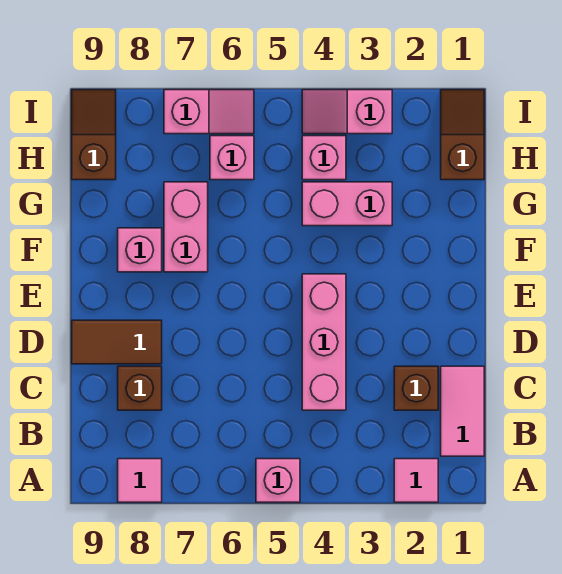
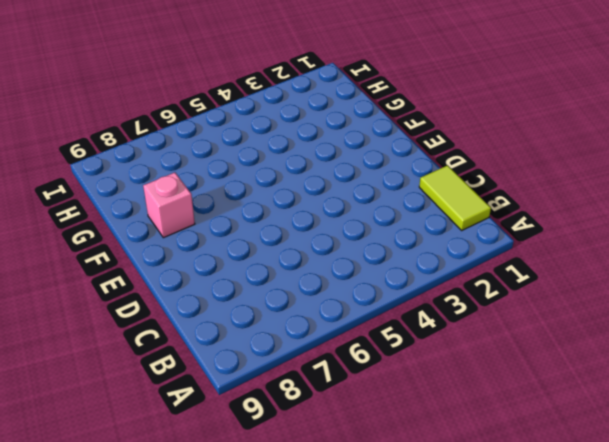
lime tile B1:C1 level 1 -> pink tile B1:C1 level 1
none -> pink tile A2 level 1
none -> pink brick A5 level 1
none -> pink tile A8 level 1

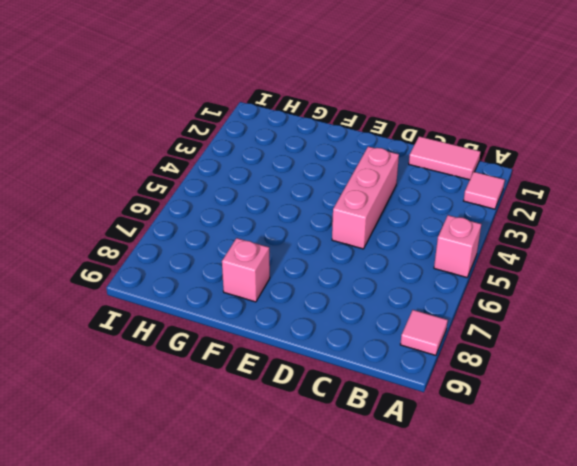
pink brick D3:D5 level 1 -> pink brick C4:E4 level 1
none -> brown brick C2 level 1
none -> brown brick C8 level 1
none -> brown tile D8:D9 level 1

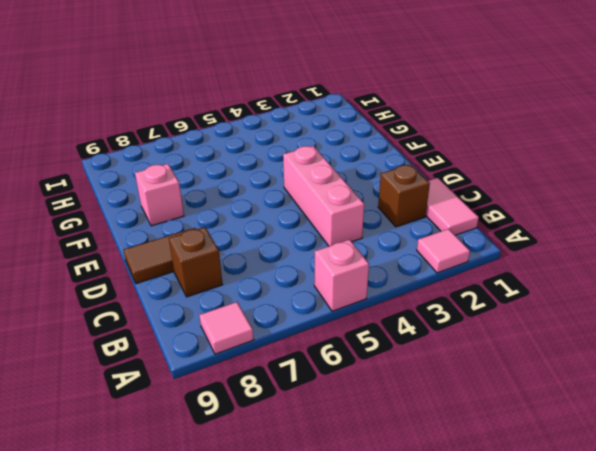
none -> pink brick F7:G7 level 1
none -> pink brick G3:G4 level 1
none -> brown slope H1:I1 level 1 top H

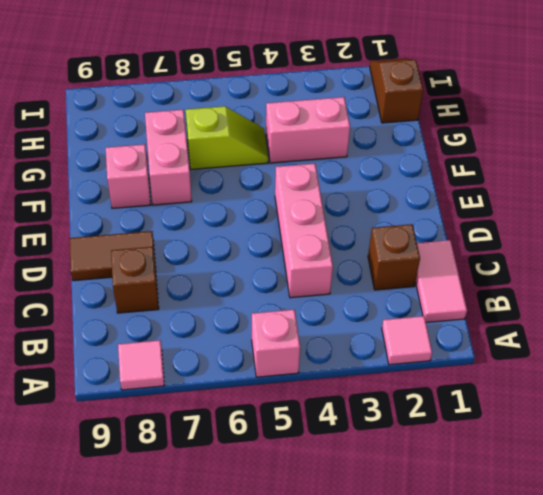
lime slope G5:G6 level 1 top 6 -> none
none -> pink brick H4 level 1
none -> pink brick H6 level 1
none -> brown slope H9:I9 level 1 top H

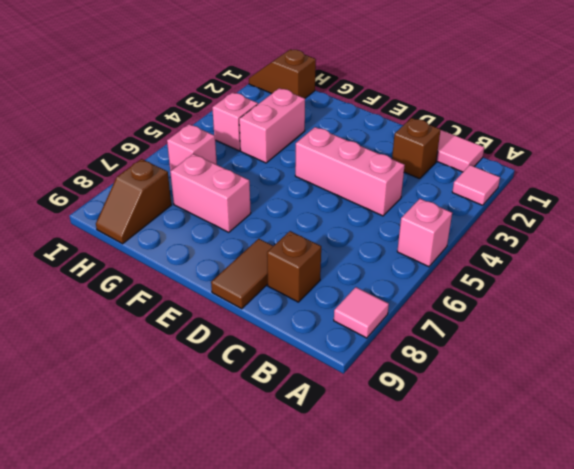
brown slope H8:H9 level 1 top 8 -> brown slope H9:I9 level 1 top H
none -> pink brick F8 level 1
none -> pink slope I3:I4 level 1 top 3
none -> pink slope I6:I7 level 1 top 7

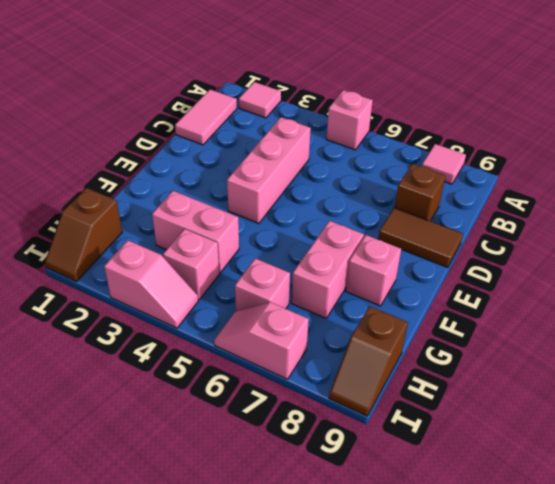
none -> brown brick C2 level 1

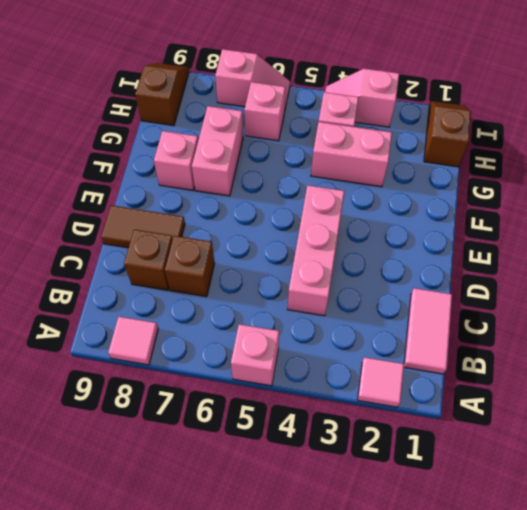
brown brick C7 level 1 -> brown brick C2 level 1

